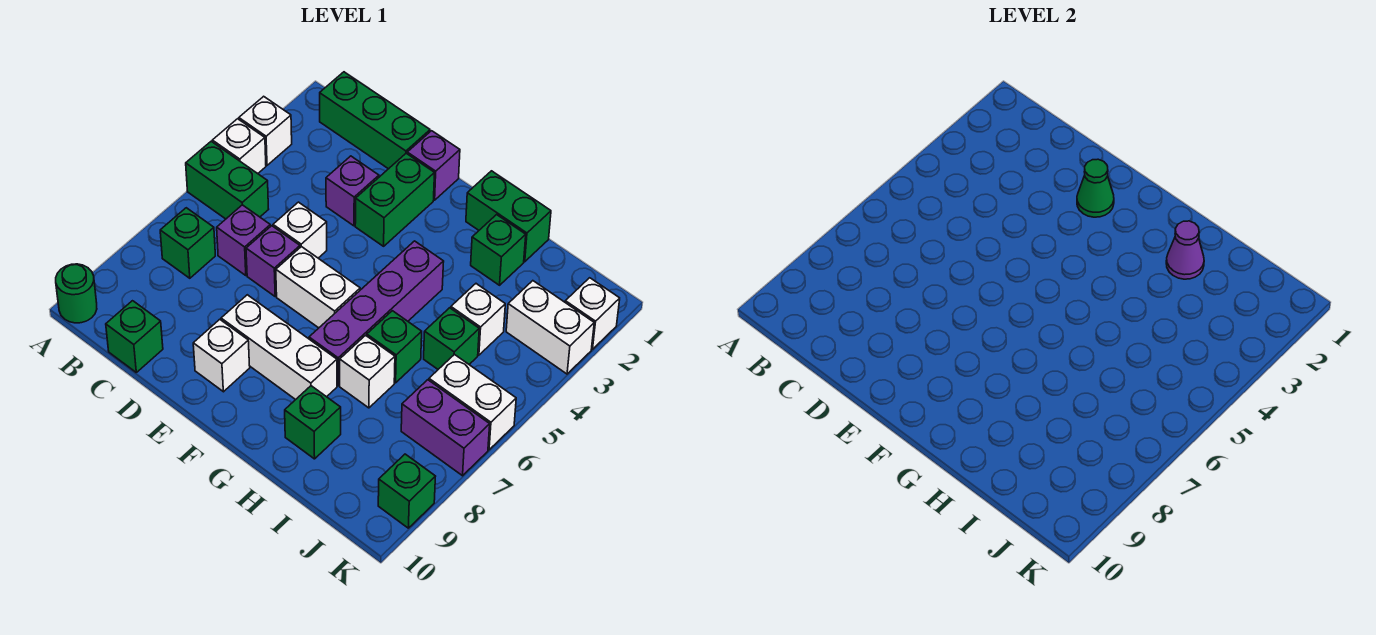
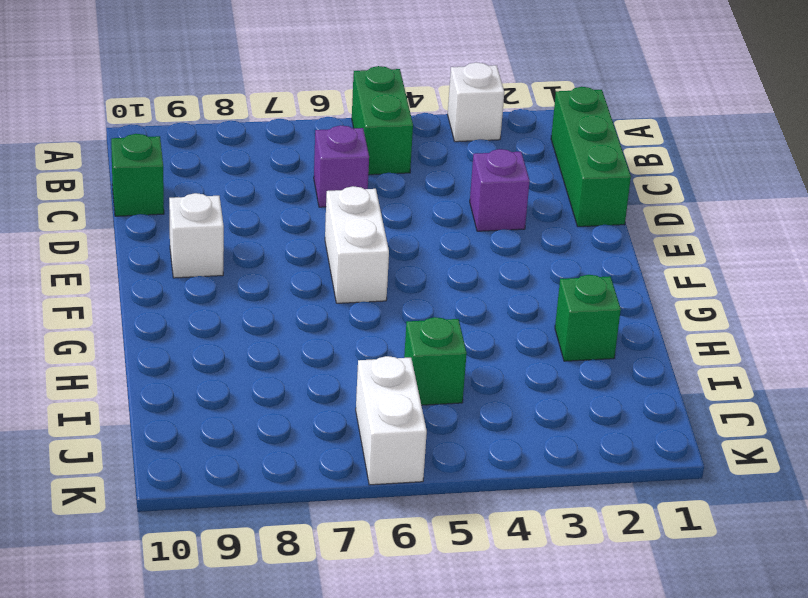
none -> white brick A4 level 1
none -> green round brick A10 level 1
none -> green brick B7 level 1
none -> white brick D5 level 1

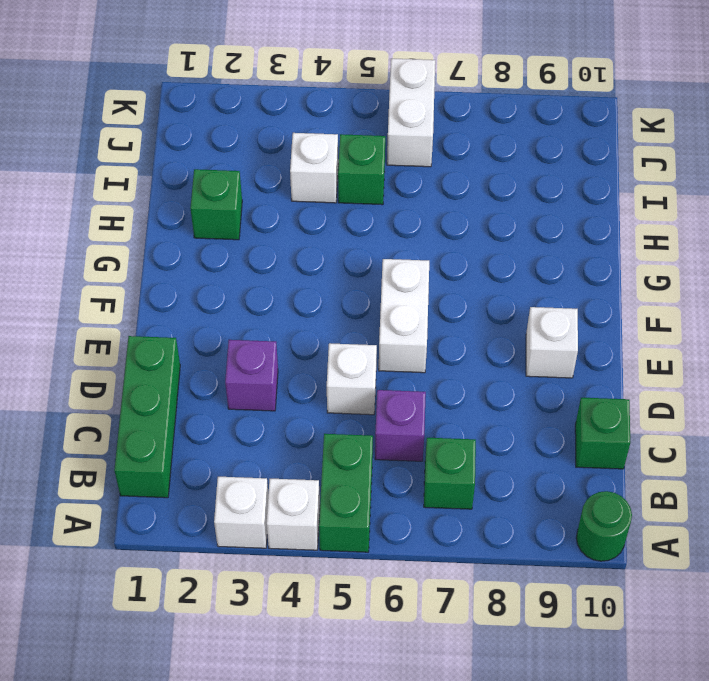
none -> purple brick D6 level 1
none -> purple brick E1 level 1
none -> green brick E2:E3 level 1
none -> white brick E8:G8 level 1

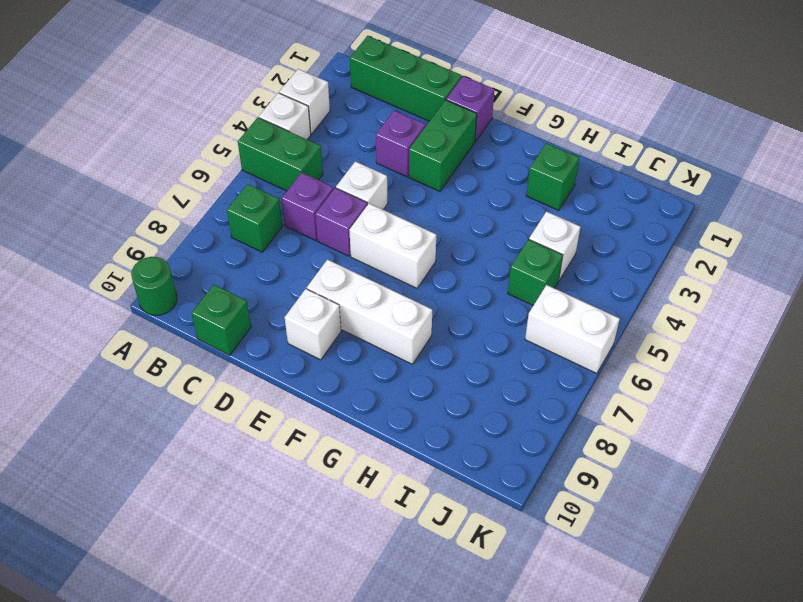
none -> green brick G1:H1 level 1
none -> purple brick G4:G7 level 1
none -> green brick H6 level 1
none -> white brick H7 level 1

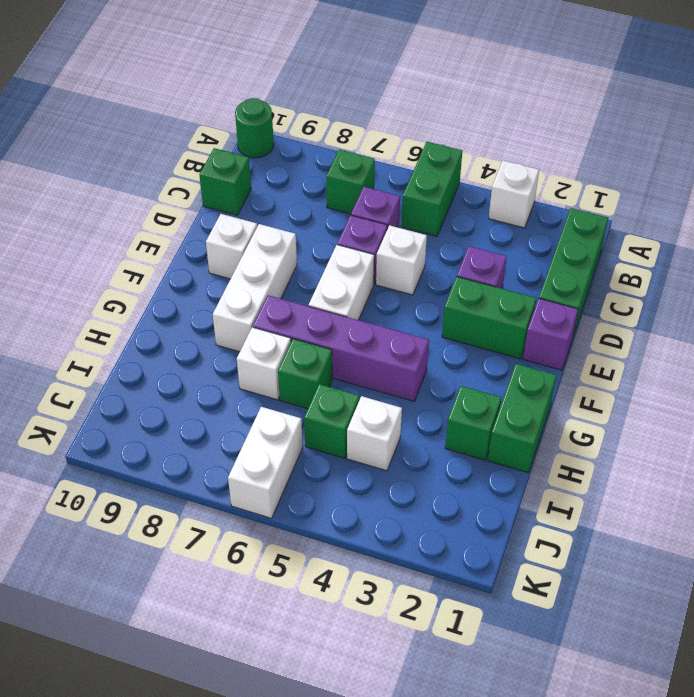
none -> white brick A4 level 1
none -> green brick H9 level 1
none -> white brick J3:K3 level 1
none -> purple brick J7:K7 level 1

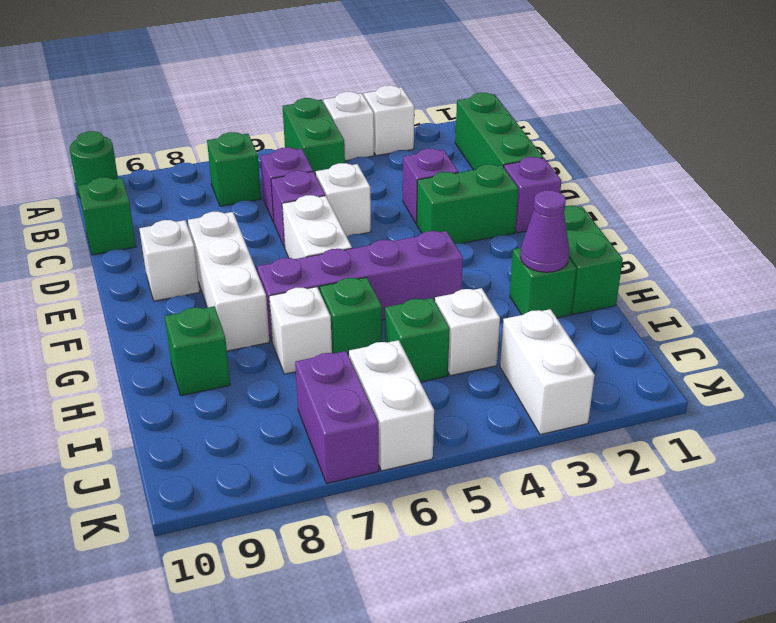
none -> white brick K2 level 1
none -> green brick K9 level 1
none -> green cone E2 level 2

